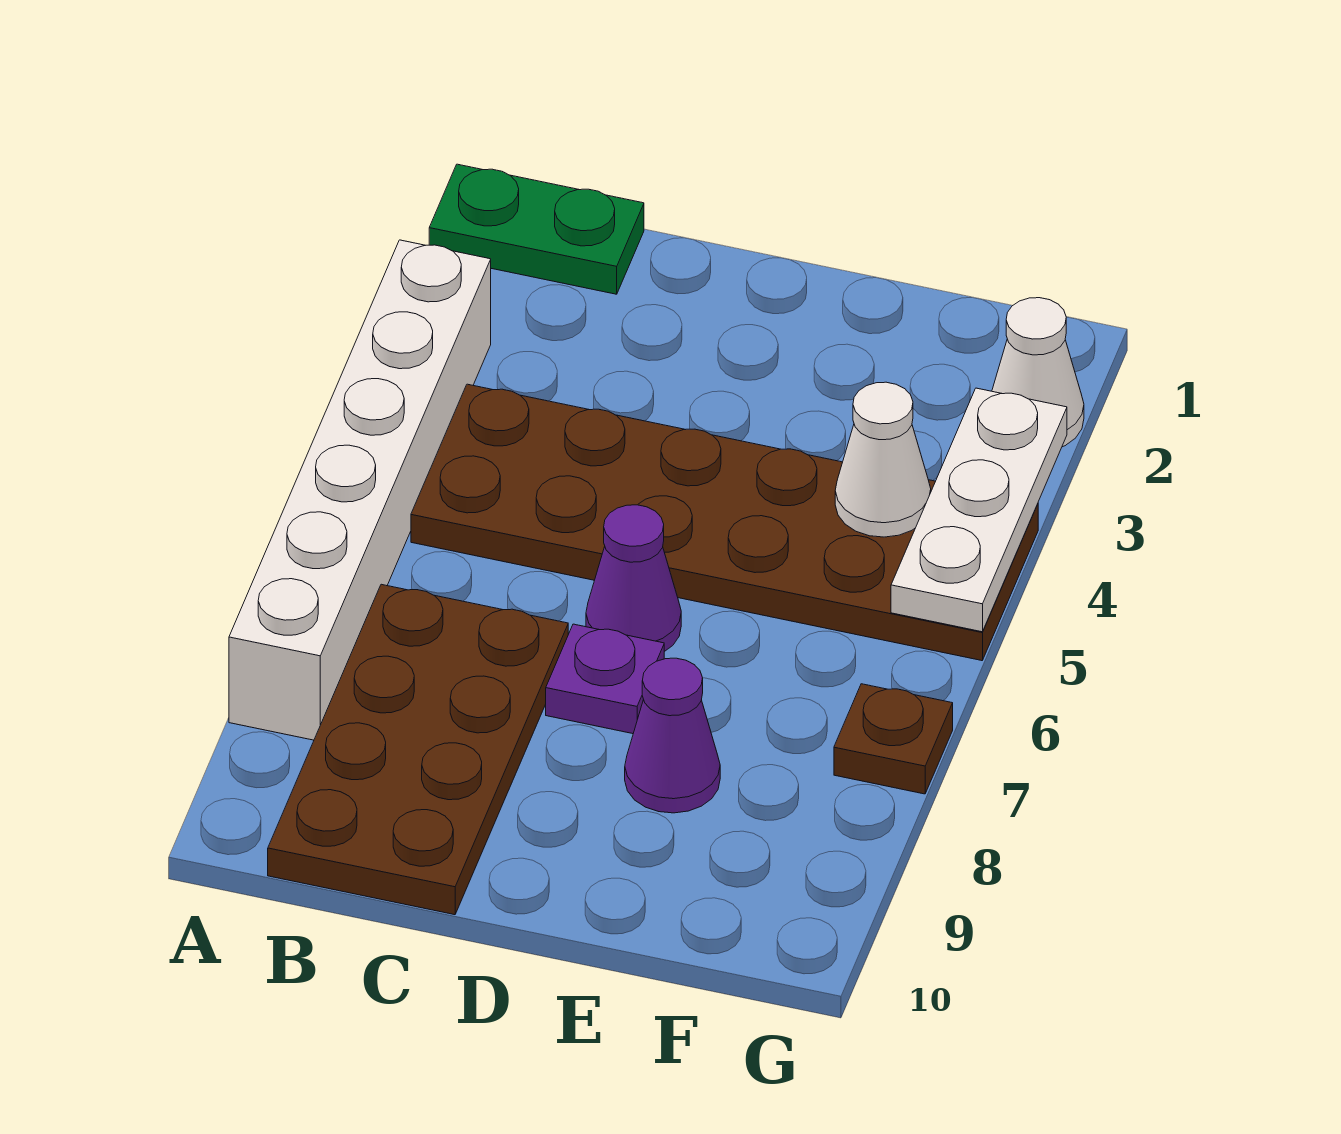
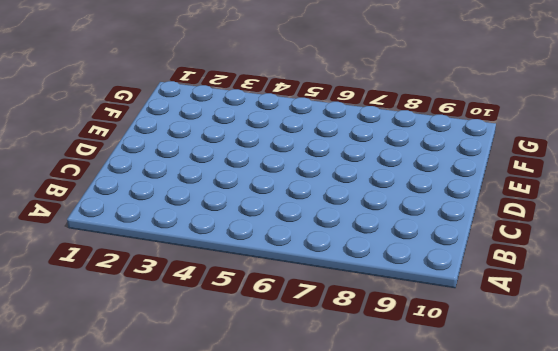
none -> green plate A1:B1 level 1
none -> white brick A3:A8 level 1

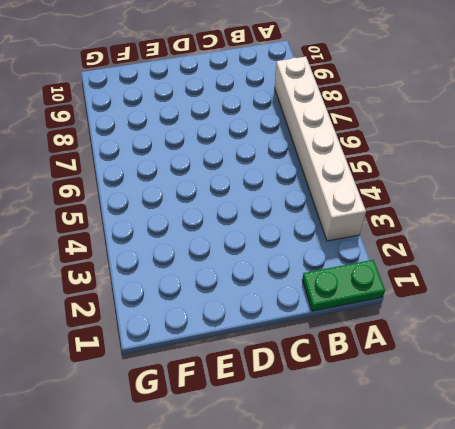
none -> brown plate B4:G5 level 1
none -> brown plate B7:C10 level 1

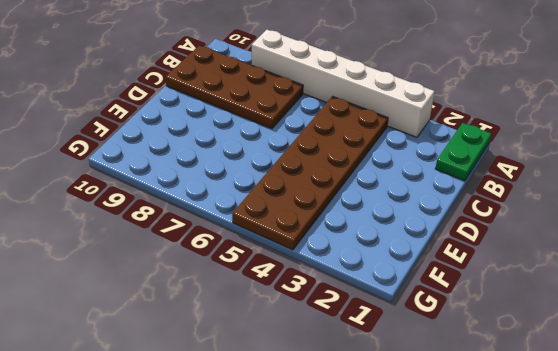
none -> purple cone D6 level 1
none -> purple plate D7 level 1

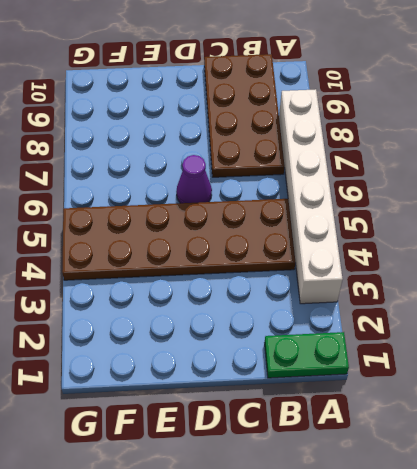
none -> purple plate D7 level 1
none -> purple cone E8 level 1

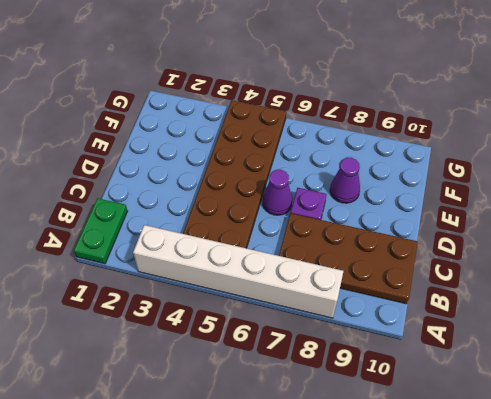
none -> white cone G2 level 1
none -> brown plate G7 level 1

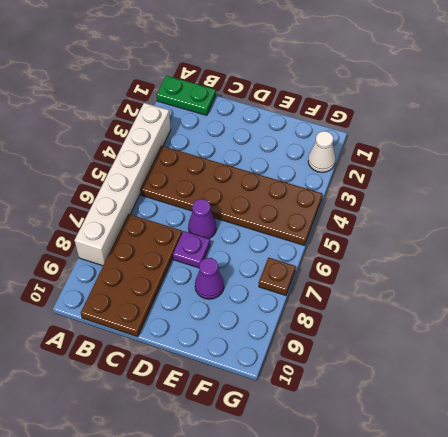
none -> white cone F4 level 2
none -> white plate G3:G5 level 2

